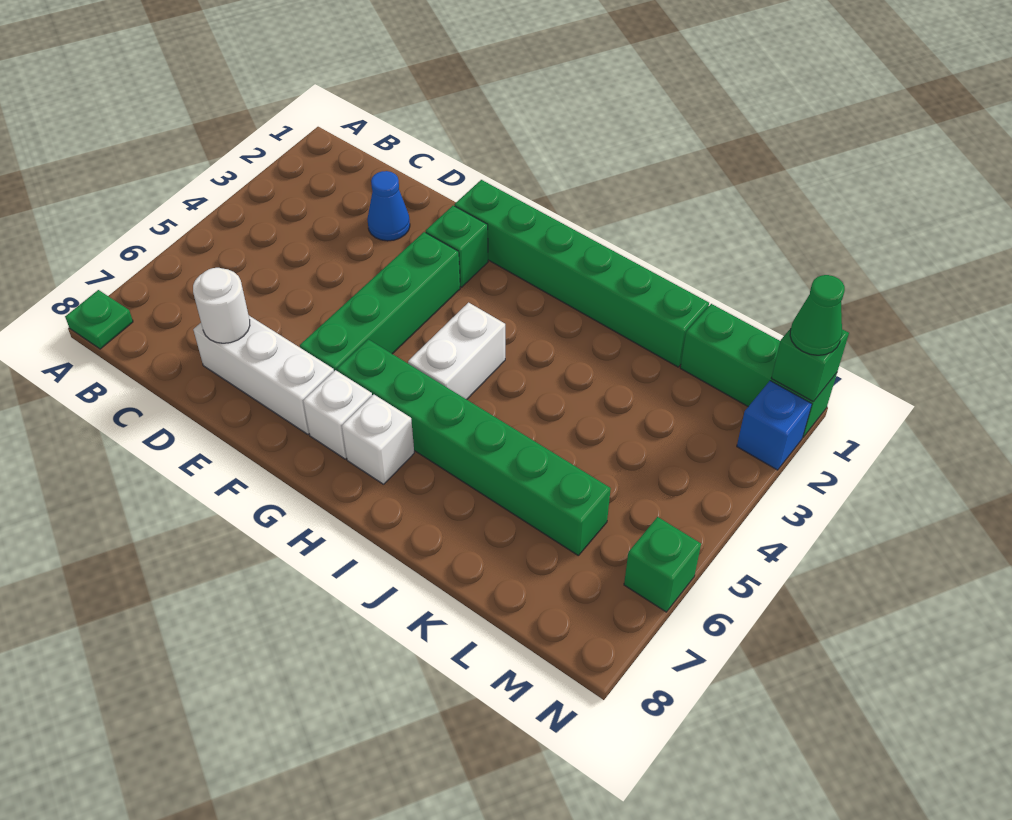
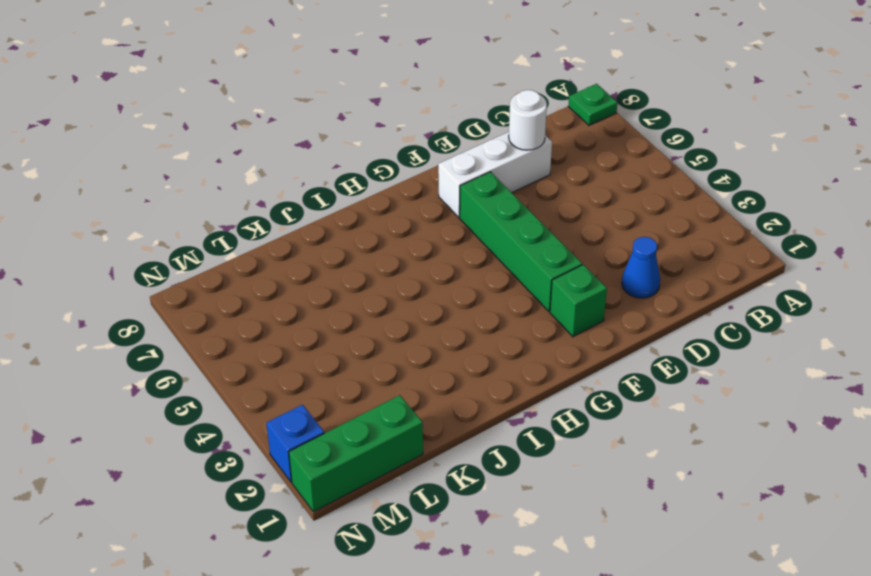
none -> green brick F1:K1 level 1
none -> green brick G6:L6 level 1
none -> white brick G7 level 1

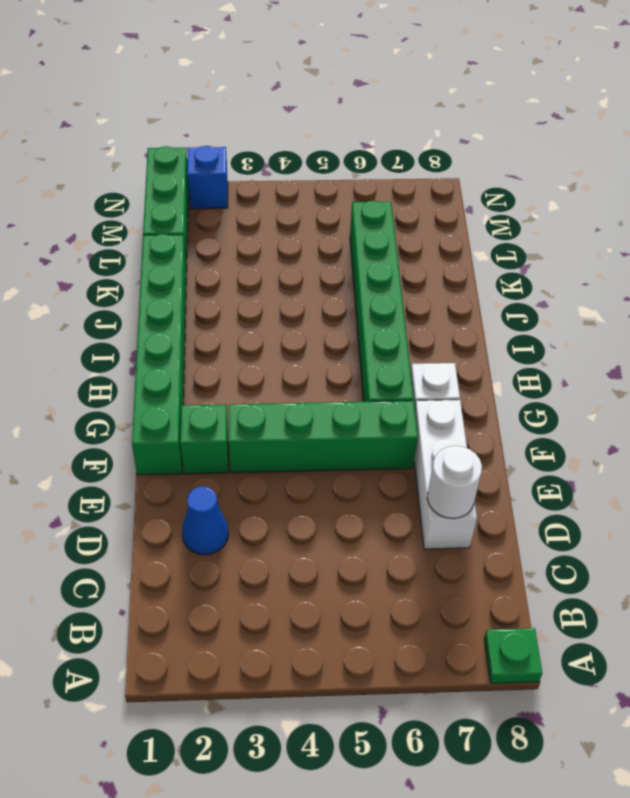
none -> white brick H4:H5 level 1
none -> white brick H7 level 1
none -> green brick N6 level 1

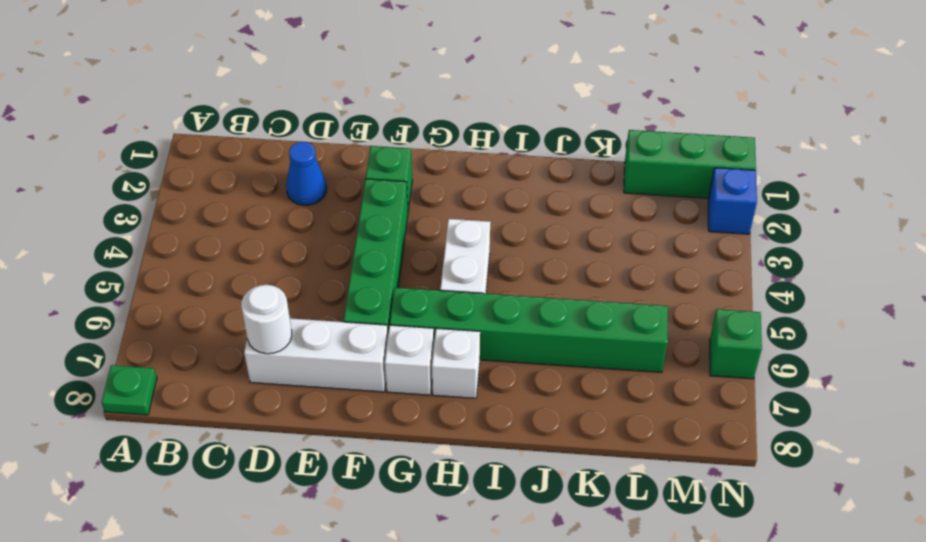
none -> green brick F1:K1 level 1
none -> green brick N1 level 2
none -> green cone N1 level 3

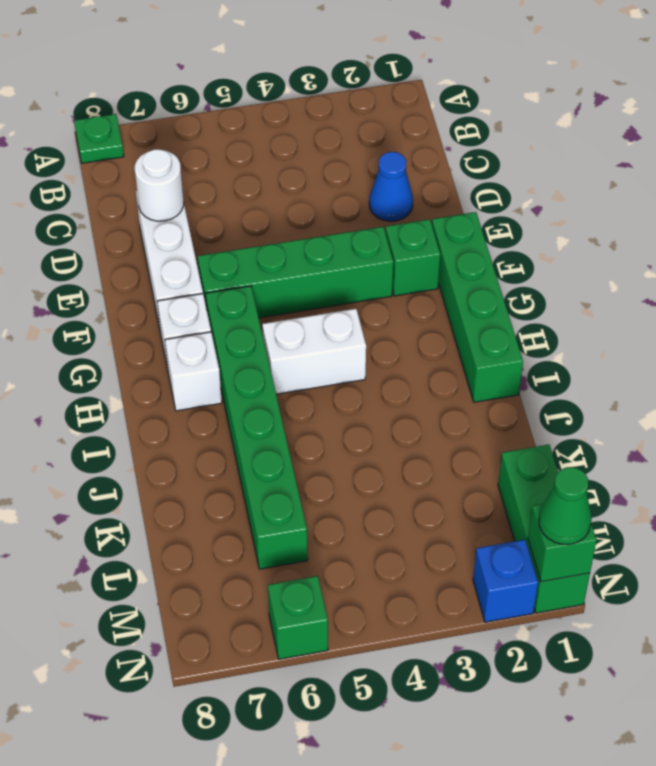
green brick F1:I1 level 1 -> green brick F1:K1 level 1

